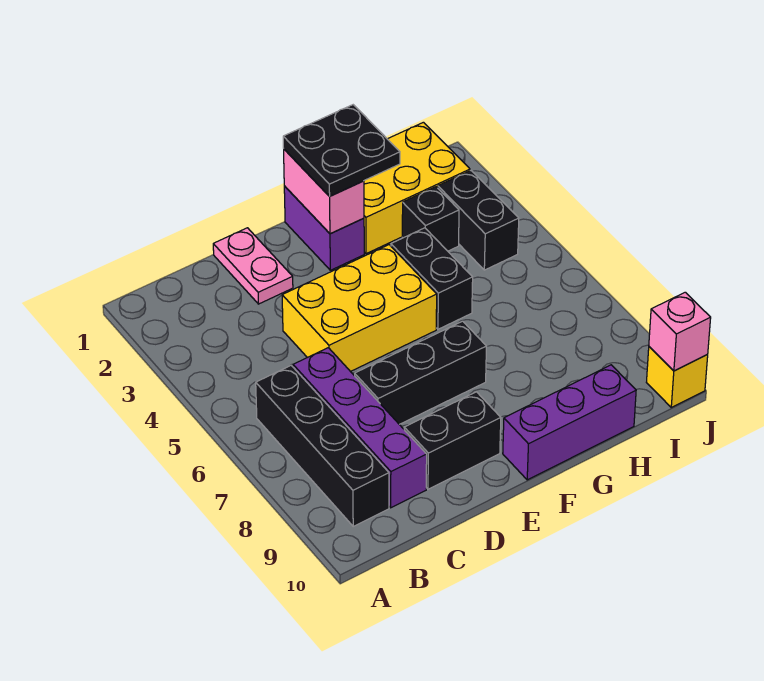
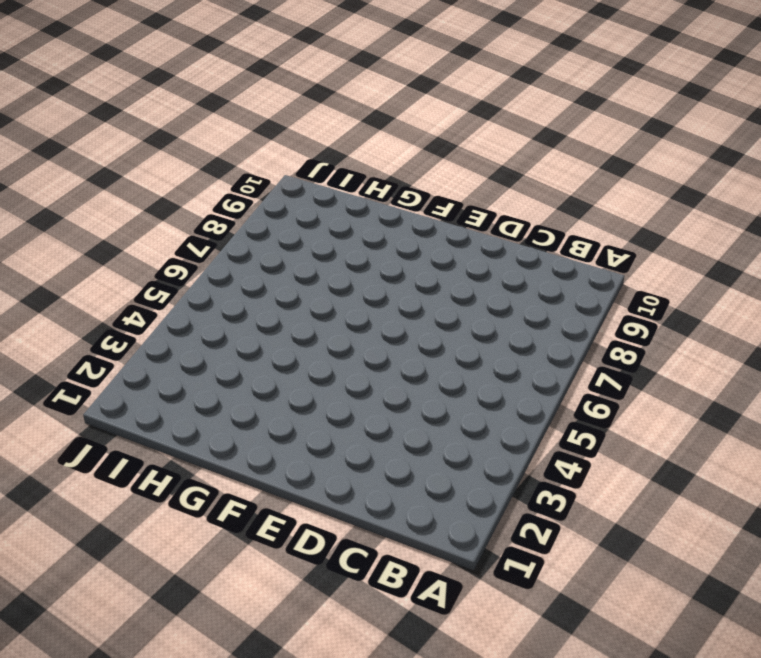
none -> black brick B6:B9 level 1
none -> purple brick C6:C9 level 1
none -> pink plate D1:D2 level 1

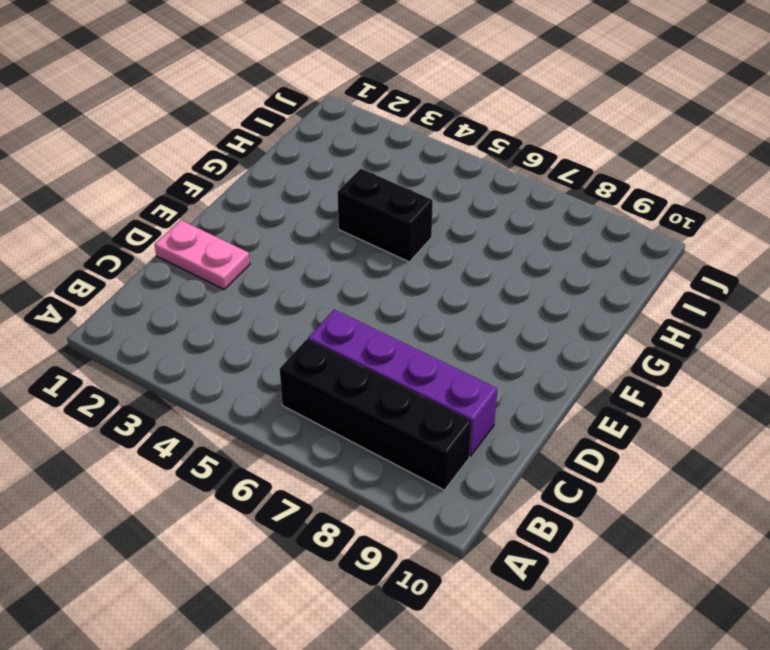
none -> yellow brick D4:F5 level 1
none -> black brick D7:F7 level 1
none -> black brick D9:E9 level 1

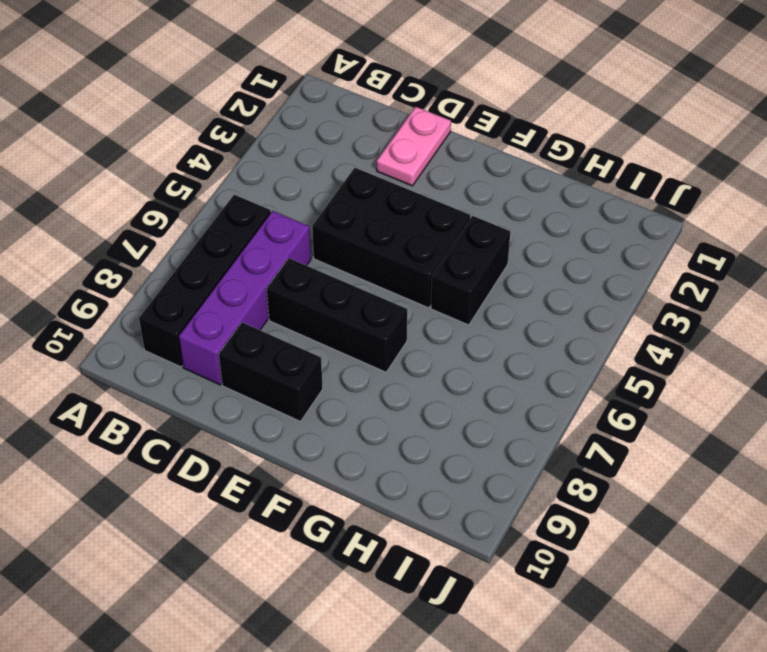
black brick D4:F5 level 1 -> yellow brick D4:F5 level 1
none -> purple brick F1:F2 level 1
none -> purple brick F10:H10 level 1
none -> yellow brick G1:I2 level 1

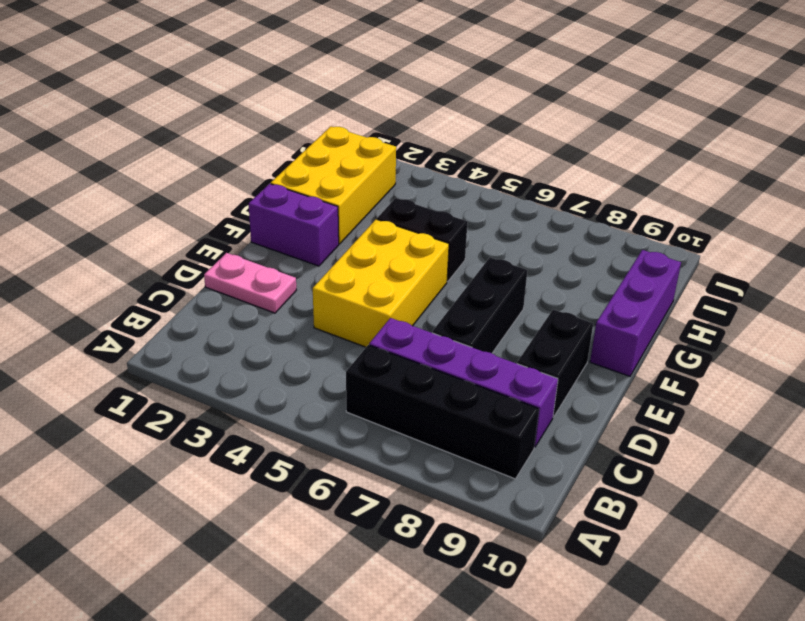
none -> black brick H3 level 1
none -> black brick I3:I4 level 1
none -> yellow brick J10 level 1

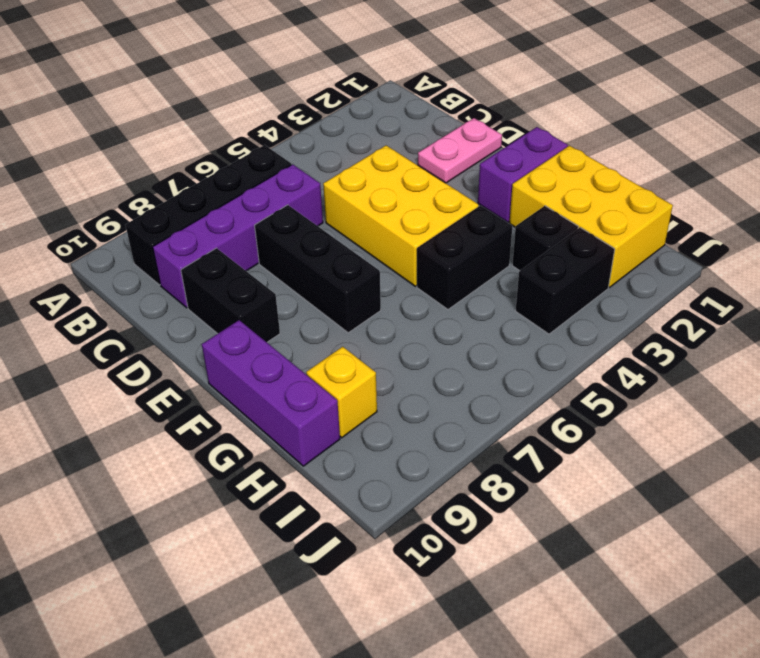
yellow brick H9 level 1 -> yellow brick J10 level 1
none -> pink brick F1:F2 level 2
none -> pink brick J10 level 2
none -> black plate F1:G2 level 3

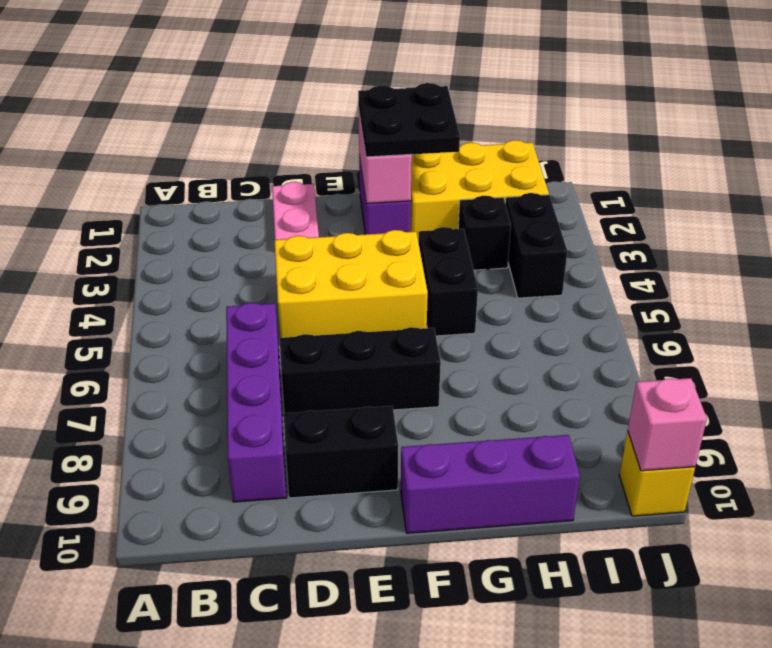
none -> black brick B6:B9 level 1

